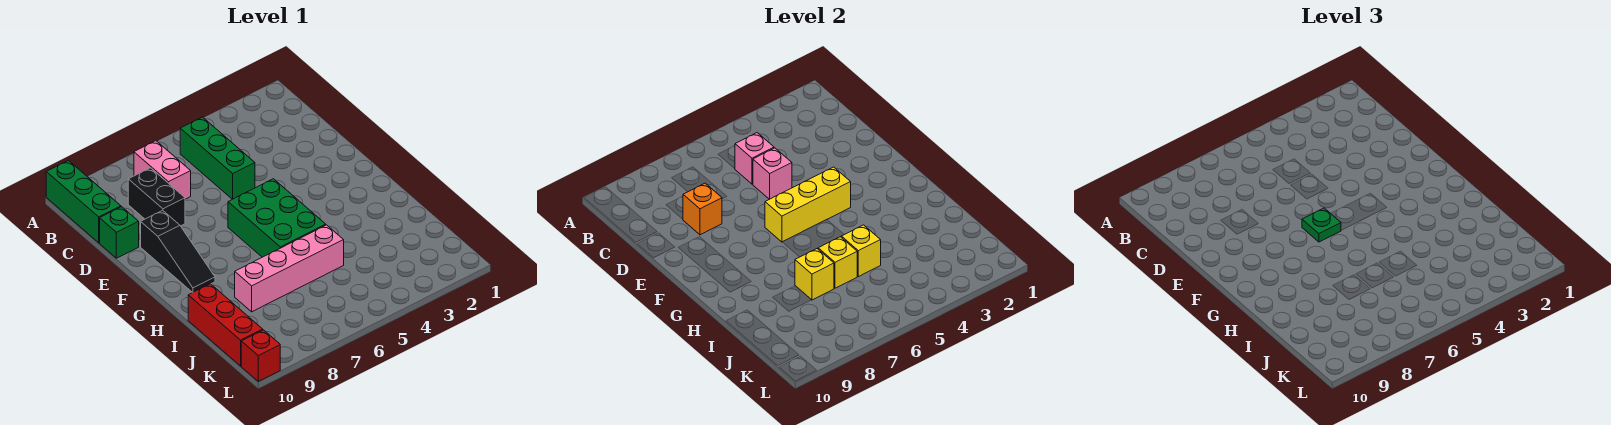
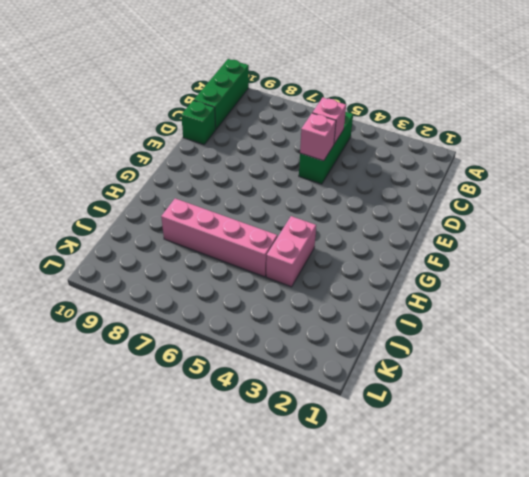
pink brick H4:I4 level 1 -> pink brick B7:C7 level 1
none -> black brick C8:D8 level 1
none -> black slope E9:G9 level 1 top E
none -> green brick F5:H6 level 1

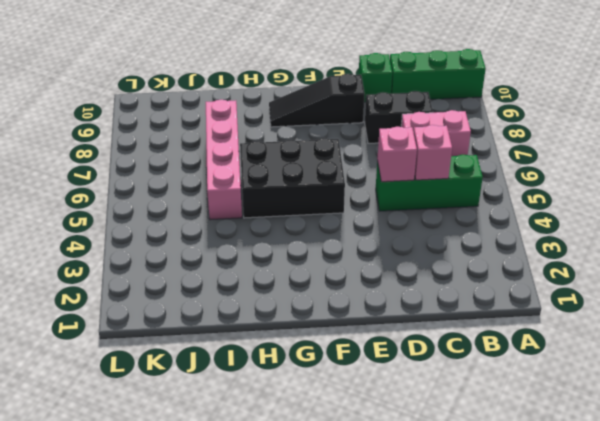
black brick F5:H6 level 1 -> green brick F5:H6 level 1
none -> red brick I10:K10 level 1
none -> red brick L10 level 1
none -> orange brick D8 level 2

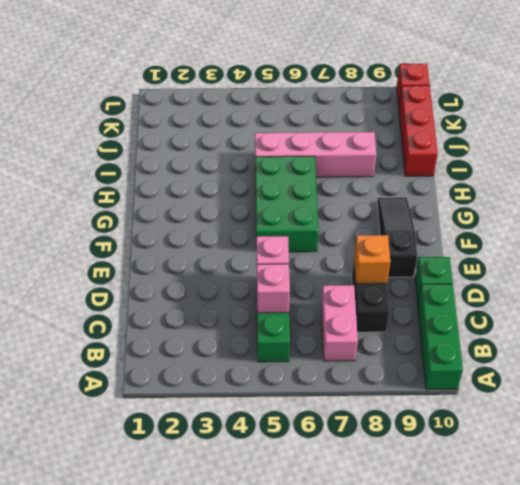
none -> yellow brick F4:F6 level 2
none -> yellow brick I5 level 2
none -> yellow brick I6 level 2

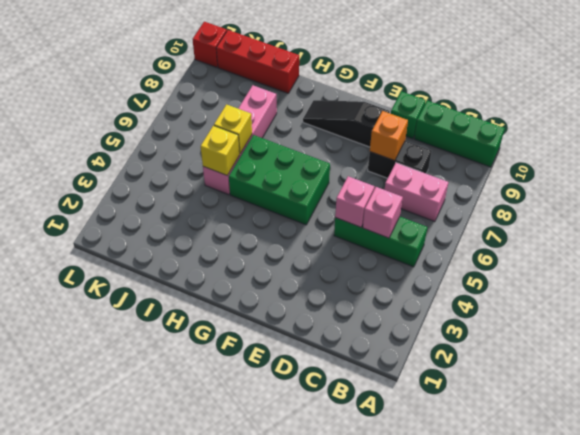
none -> yellow brick F4:F6 level 2
none -> yellow brick I7 level 2
none -> green plate F6 level 3

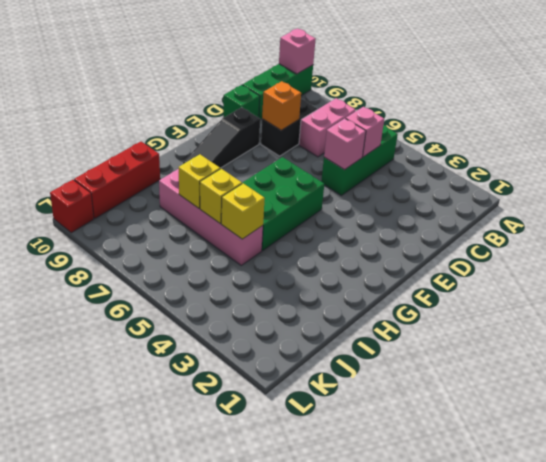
pink brick A10 level 2 -> none
none -> yellow brick F4:F6 level 2
none -> green plate F6 level 3

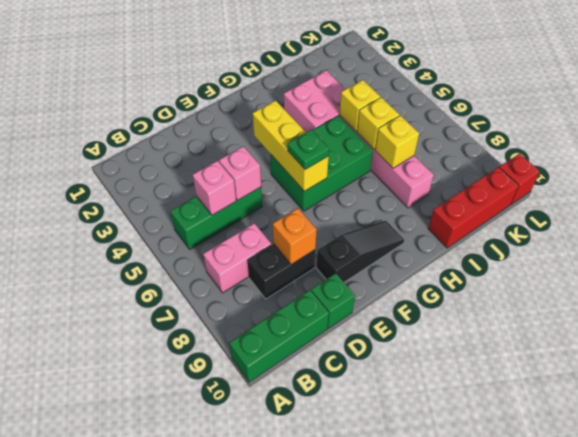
pink brick H3:I4 level 1 -> none

